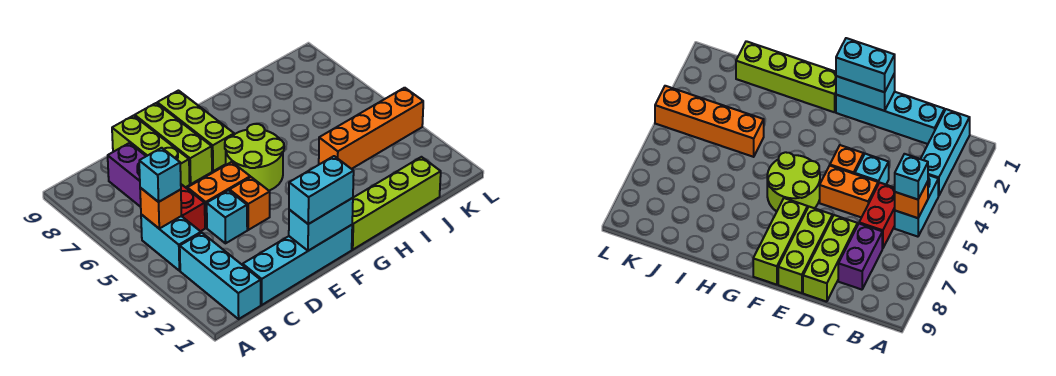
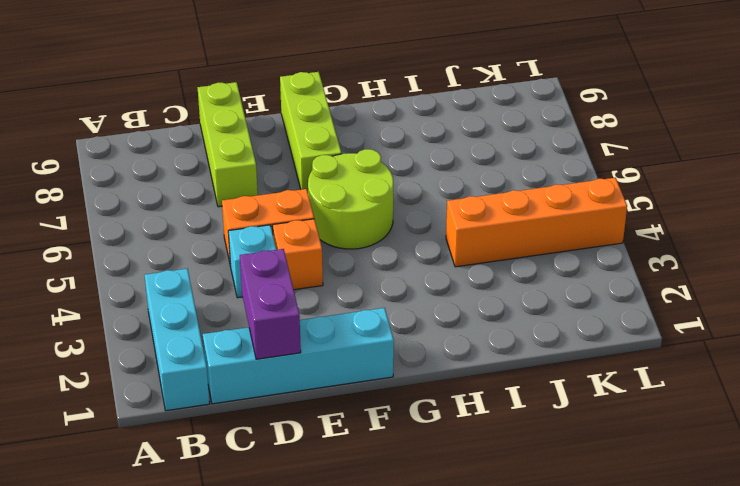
purple brick D1:D2 level 2 -> purple brick C7:C8 level 1
none -> cyan brick B4:B5 level 1
none -> red brick C5:C6 level 1
none -> lime brick E7:E9 level 1

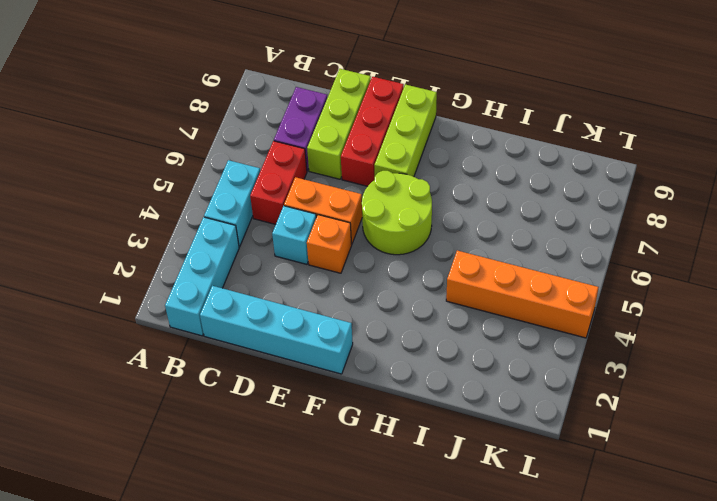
red brick E7:E9 level 1 -> lime brick E7:E9 level 1
none -> lime brick G1:J1 level 1
none -> orange brick B5 level 2
none -> cyan brick E1:F1 level 2

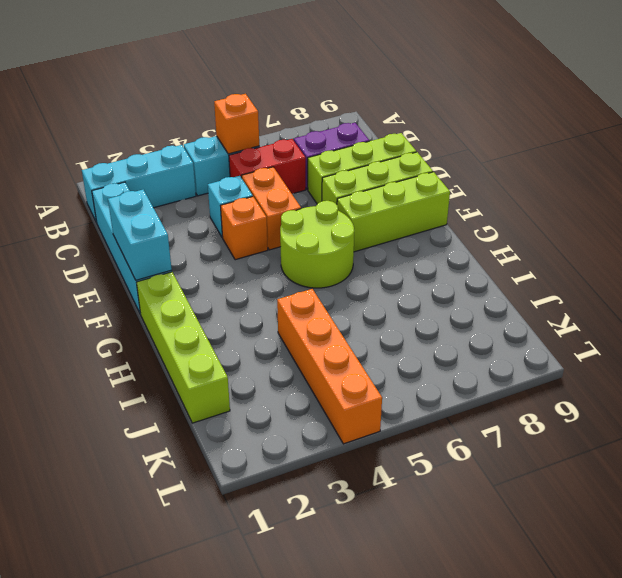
none -> cyan brick B5 level 3
none -> cyan brick E1:F1 level 3

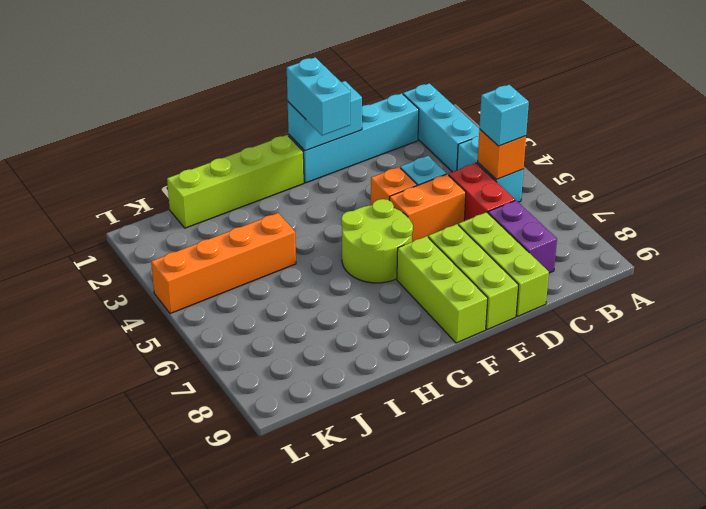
cyan brick F1:F2 level 3 -> cyan brick E1:F1 level 3

